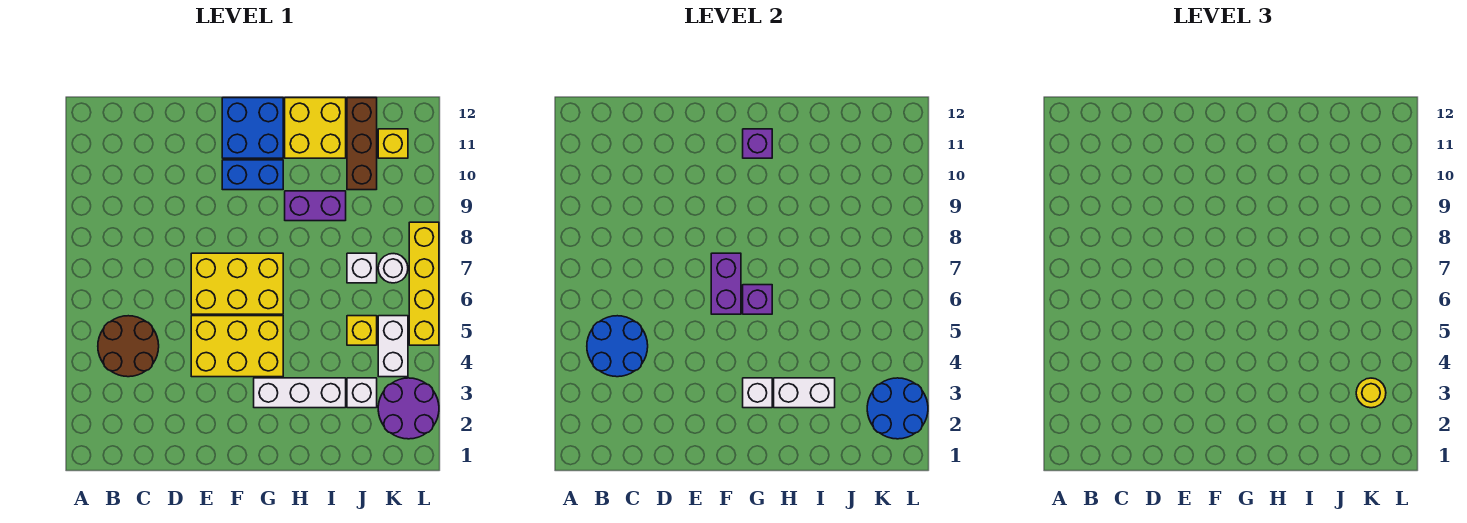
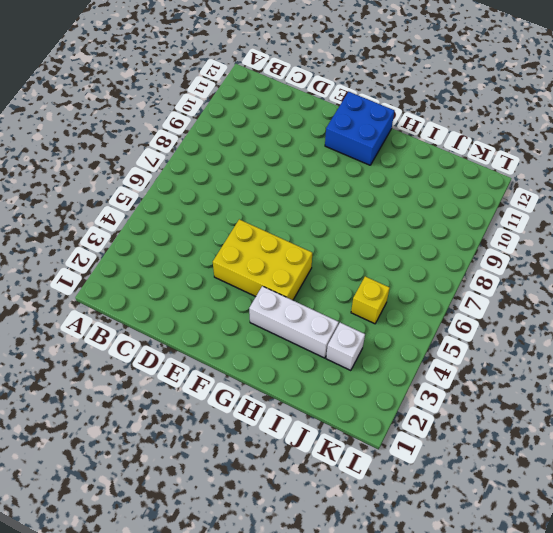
none -> brown round brick B4:C5 level 1
none -> yellow brick E6:G7 level 1
none -> blue brick F10:G10 level 1

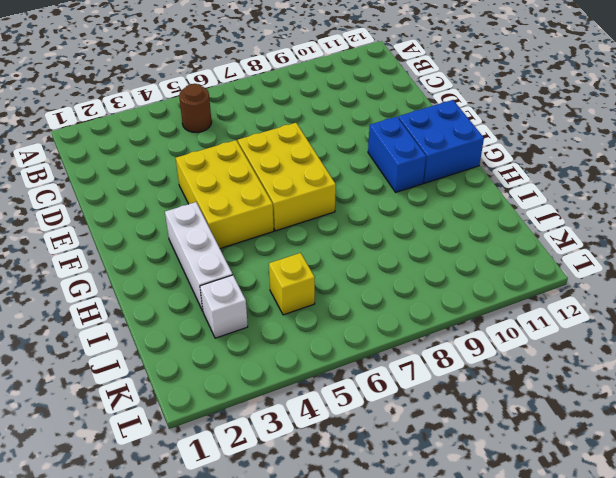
brown round brick B5 level 1 -> brown round brick B4:C5 level 1
none -> purple brick H9:I9 level 1
none -> yellow brick H11:I12 level 1
none -> white brick J7 level 1

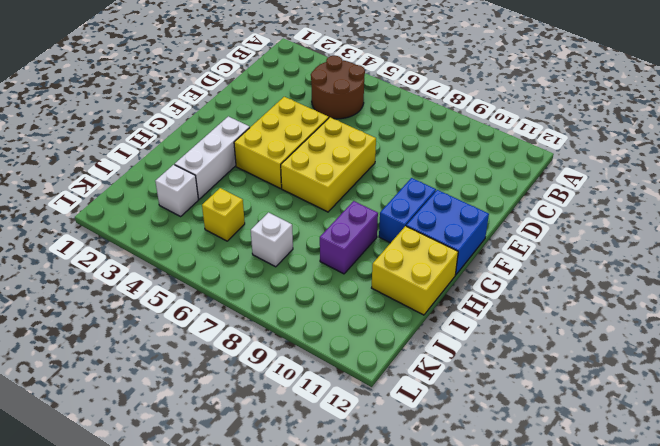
none -> brown brick J10:J12 level 1
none -> purple round brick K2:L3 level 1
none -> white brick K4:K5 level 1

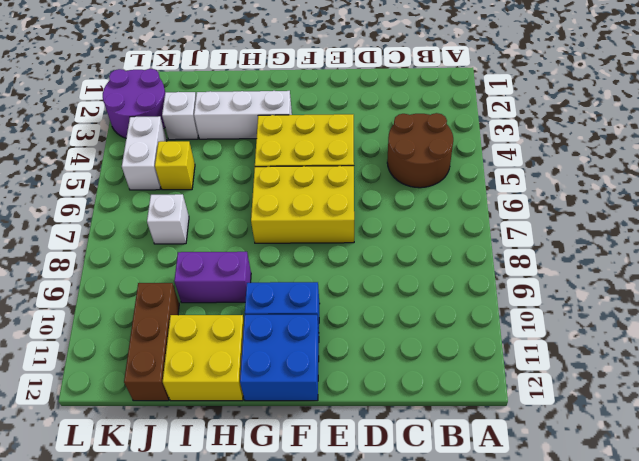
none -> white round brick K7 level 1
none -> yellow brick K11 level 1
none -> yellow brick L5:L8 level 1

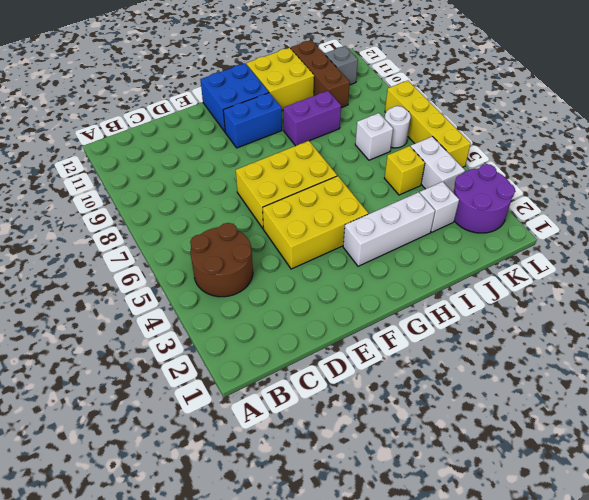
grey brick K11 level 1 -> yellow brick K11 level 1
none -> blue round brick B4:C5 level 2
none -> purple brick F6:F7 level 2
none -> white brick G3 level 2

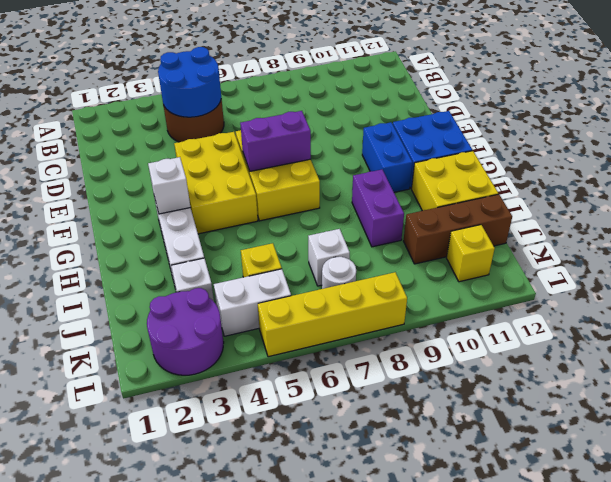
none -> purple brick G6 level 2
none -> purple brick G11 level 2
none -> white brick H3:I3 level 2

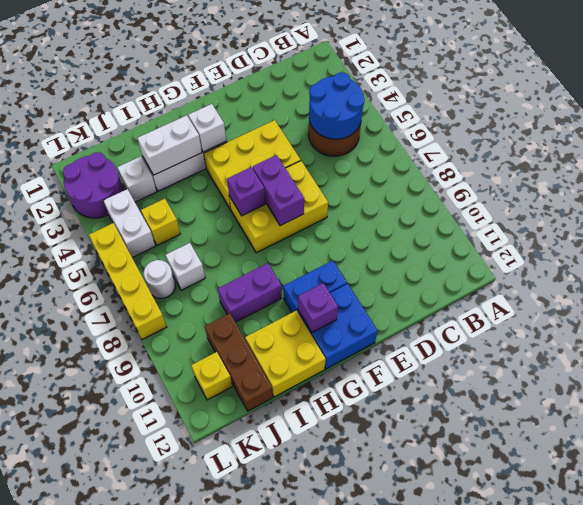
none -> blue round brick K2:L3 level 2
none -> yellow round brick K3 level 3

